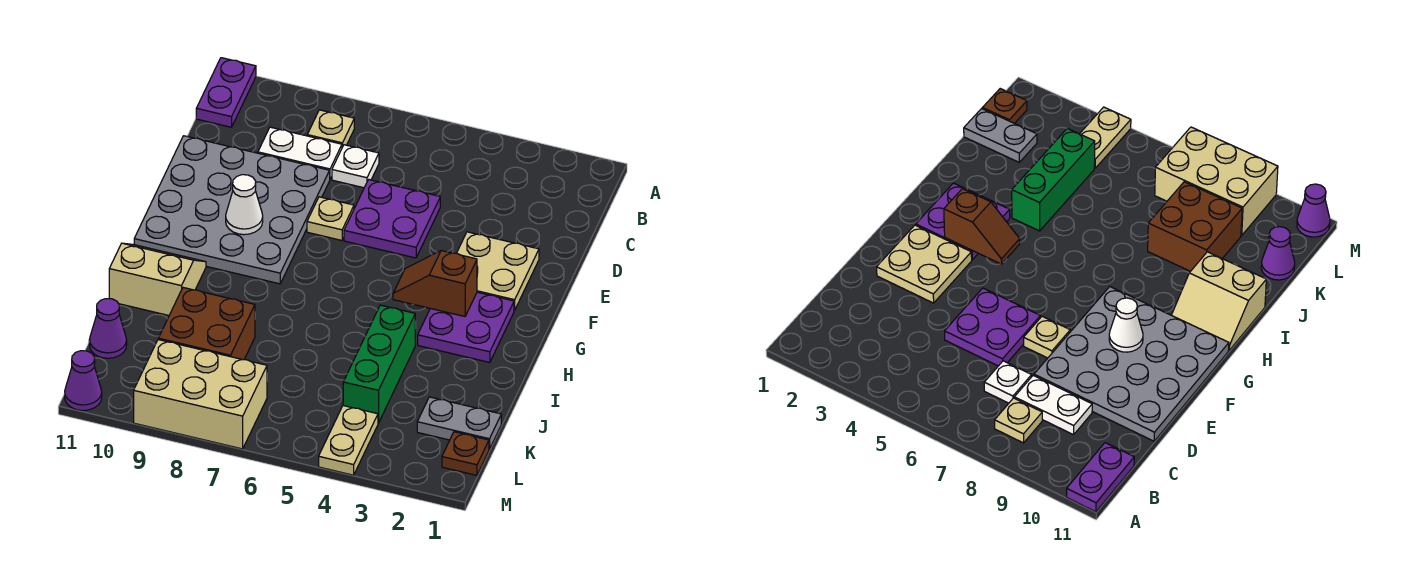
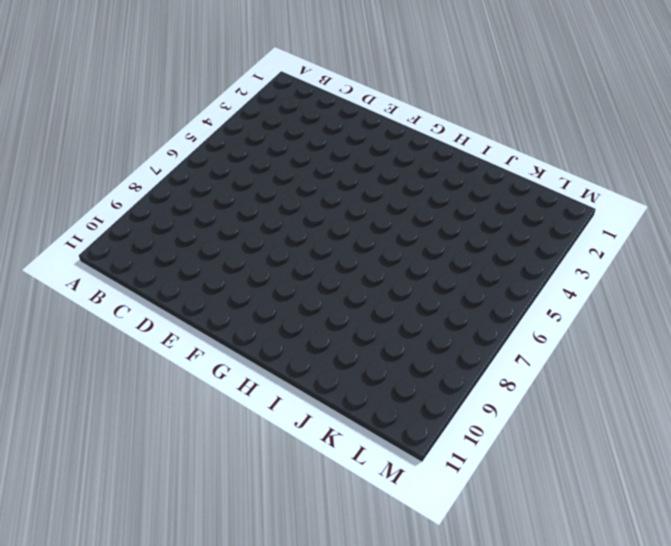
none -> purple plate A11:B11 level 1
none -> tan plate B8 level 1
none -> white plate C7 level 1

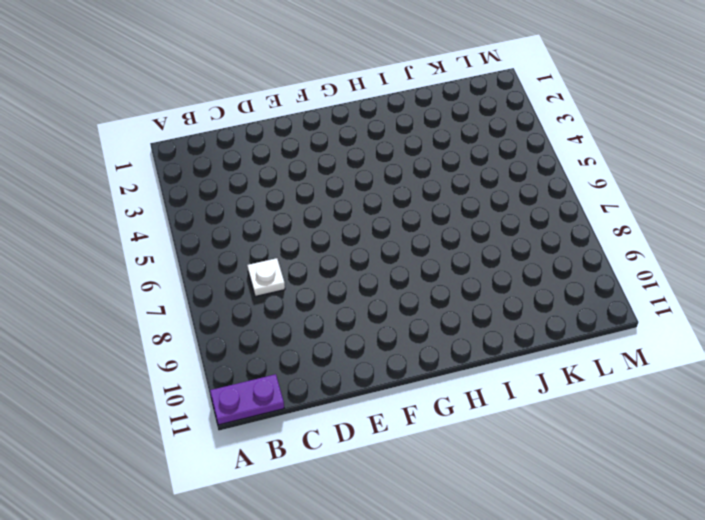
none -> tan plate B8 level 1
none -> white plate C8:C9 level 1
none -> purple plate D5:E6 level 1

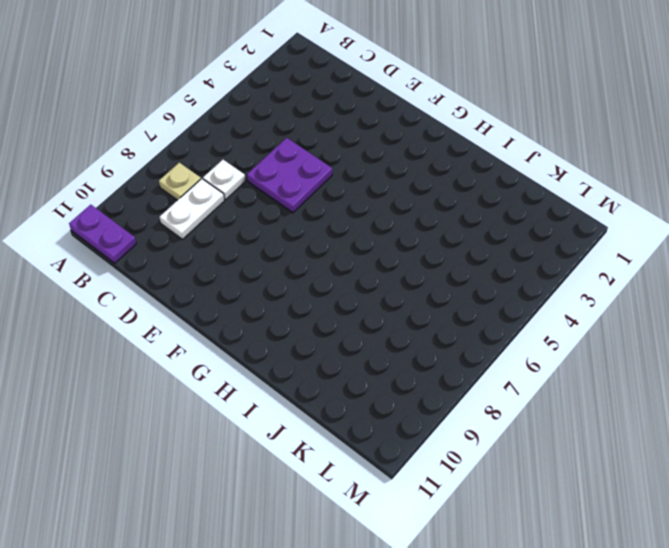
none -> grey plate D8:G11 level 1
none -> tan plate E2:F3 level 1
none -> tan plate E7 level 1

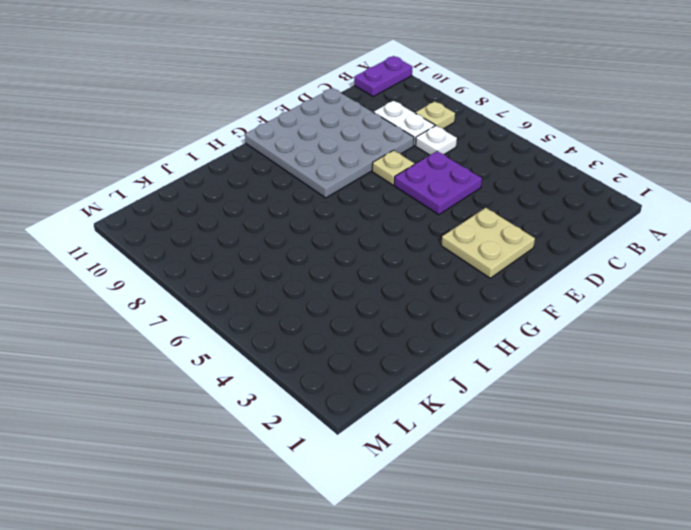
none -> purple plate G2:H3 level 1
none -> tan slope H10:I11 level 1 top I
none -> green brick I4:K4 level 1

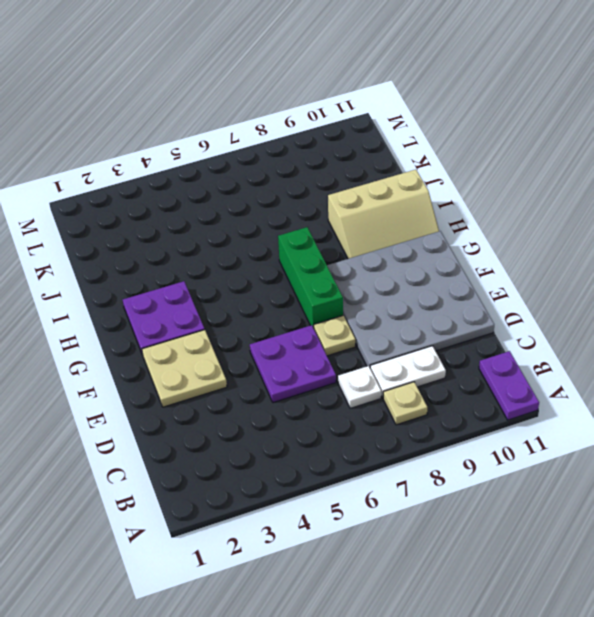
green brick F7:H7 level 1 -> green brick I4:K4 level 1
tan slope H9:I11 level 1 top I -> tan slope H10:I11 level 1 top I
none -> brown brick J8:K9 level 1
none -> grey plate K1:K2 level 1
none -> purple cone K11 level 1

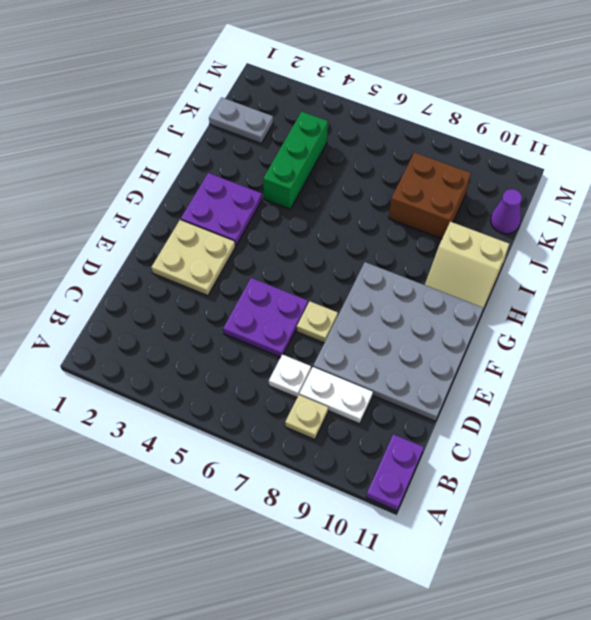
none -> brown plate L1 level 1
none -> tan plate L4:M4 level 1
none -> tan brick L7:M9 level 1

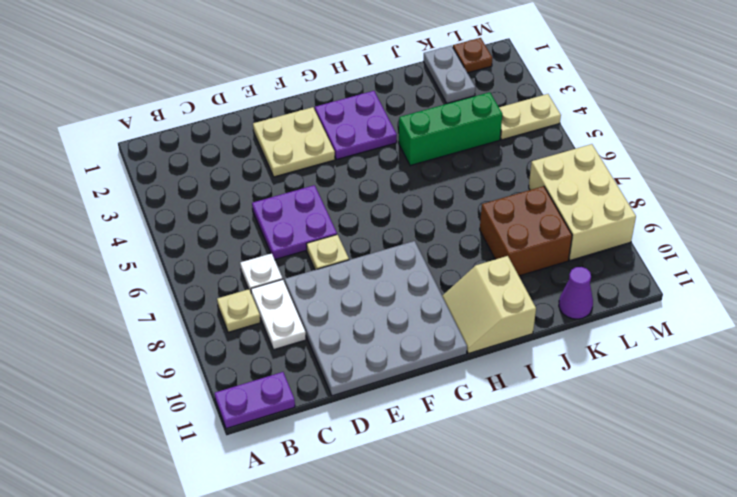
none -> purple cone M11 level 1
none -> white cone F9 level 2
none -> brown slope G3:G4 level 2 top 3

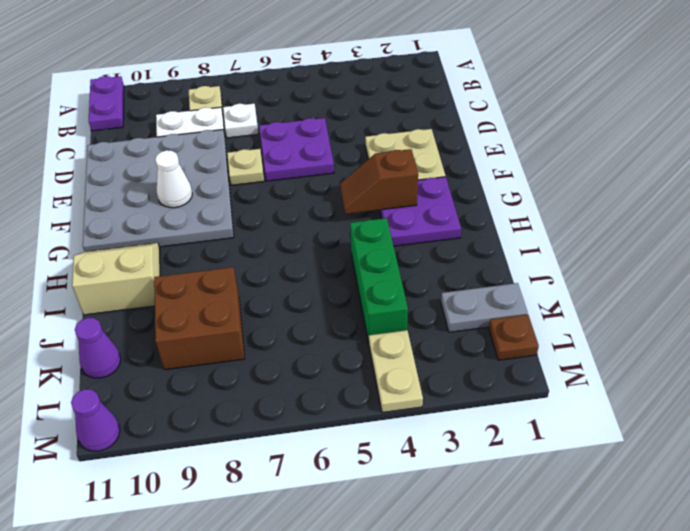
none -> tan brick L7:M9 level 1

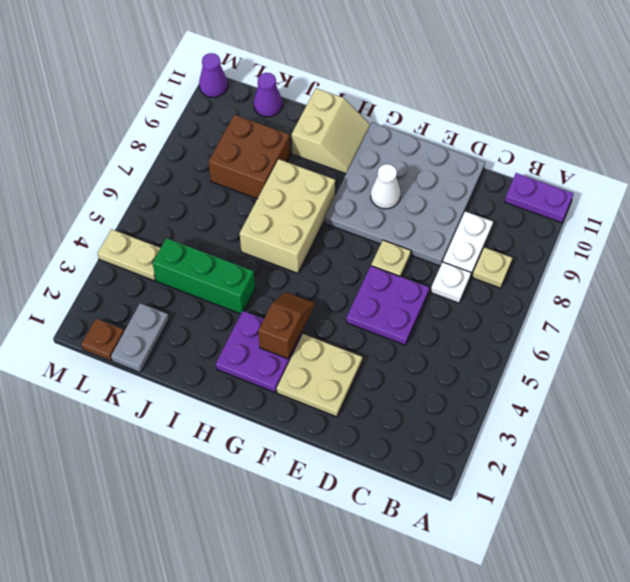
tan brick H6:I8 level 1 -> tan brick L7:M9 level 1

